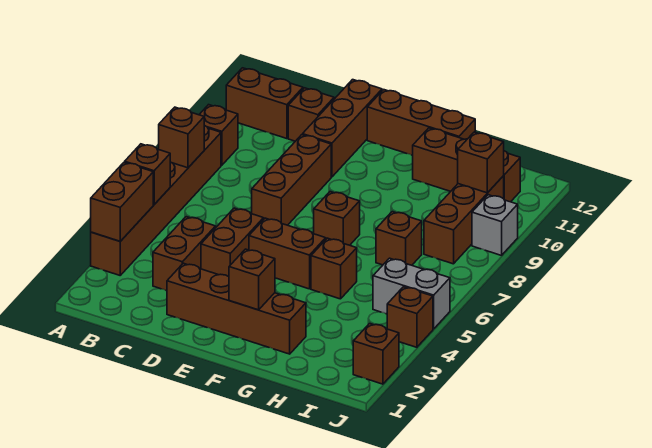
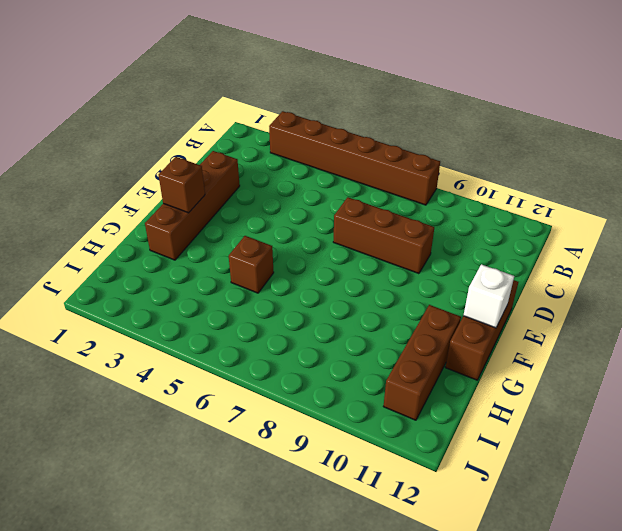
white brick F12 level 2 -> none
none -> brown brick A9 level 1
none -> brown brick A11:B11 level 1
none -> brown brick C3:C4 level 1

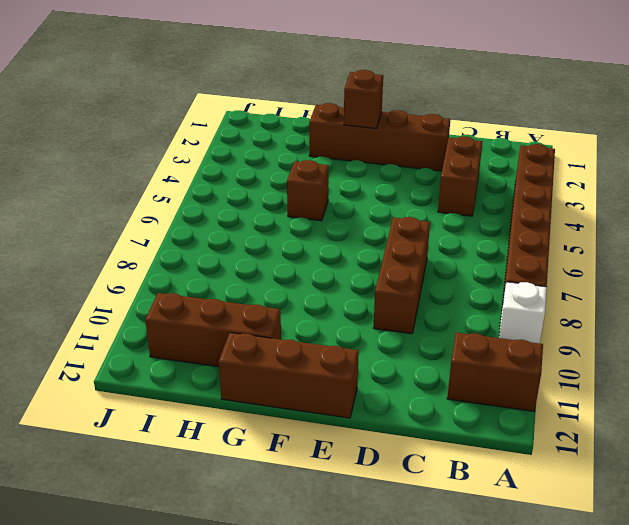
white brick A9 level 1 -> brown brick A9 level 1
none -> brown brick C11 level 1
none -> brown brick D4:D5 level 1
none -> brown brick D10:D12 level 1

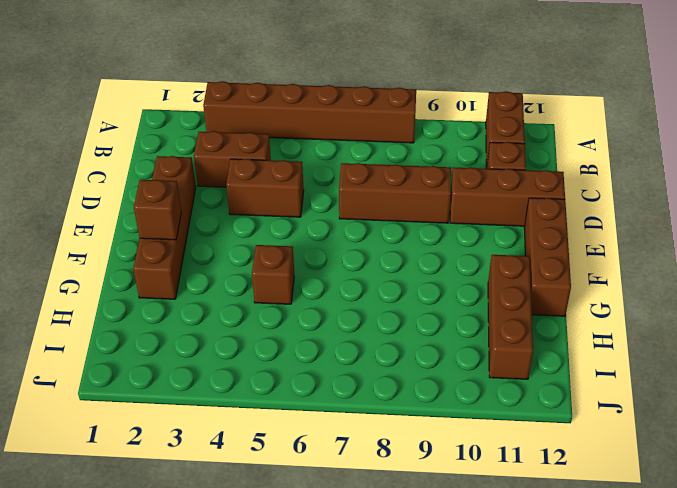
none -> brown brick A9 level 1
none -> brown brick E5:F5 level 1
none -> brown brick F7 level 1

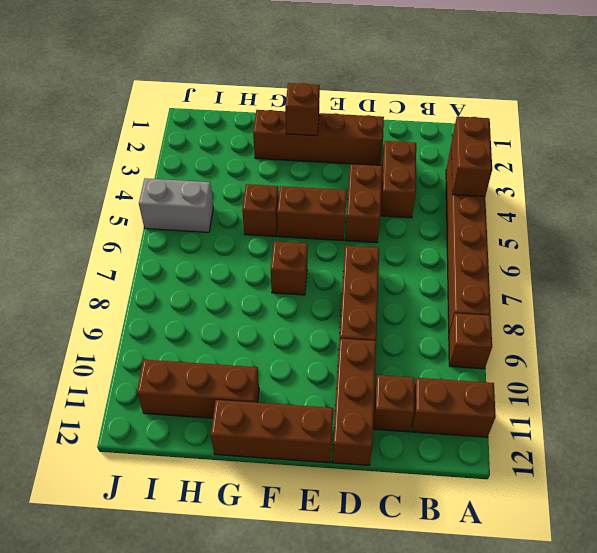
none -> brown brick H7 level 1
none -> brown brick I8:I10 level 1
none -> brown brick J2 level 1

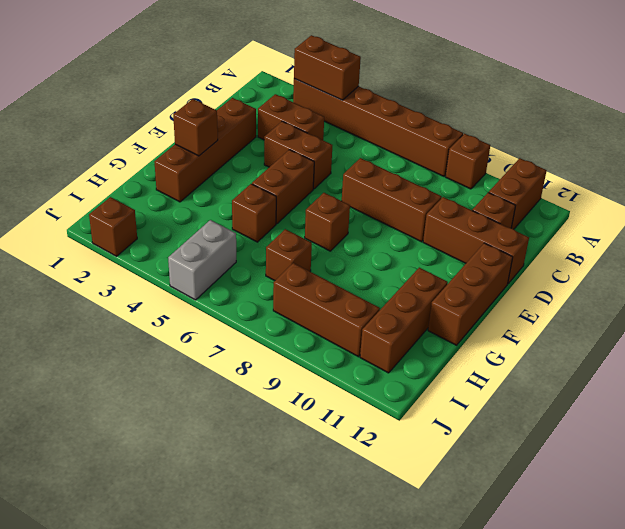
none -> brown brick J4 level 1
none -> grey brick J9 level 1
none -> brown brick A5 level 2

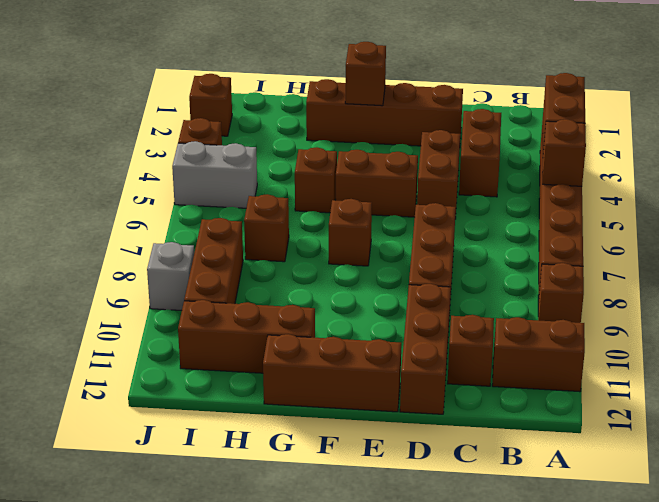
none -> brown brick A7 level 2
none -> brown brick I10 level 2

